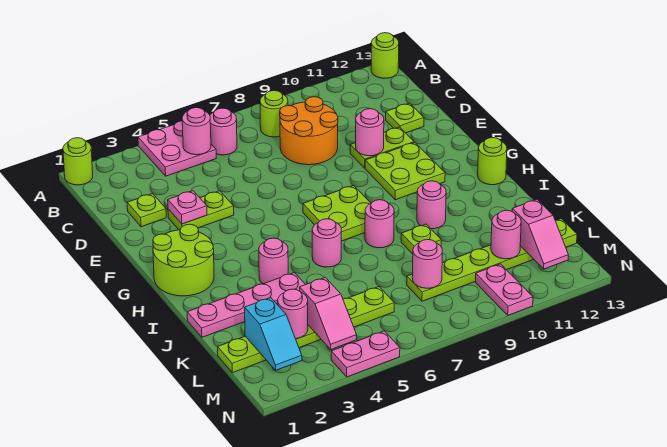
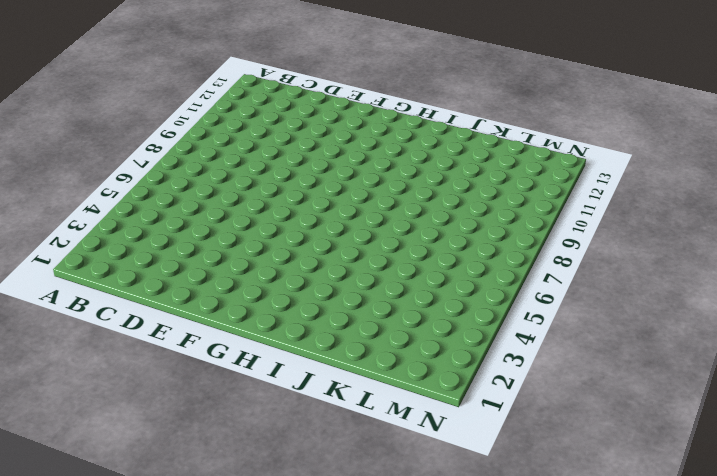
none -> lime round brick A1 level 1
none -> pink plate A4:B5 level 1
none -> lime round brick A13 level 1
none -> pink round brick B6 level 1

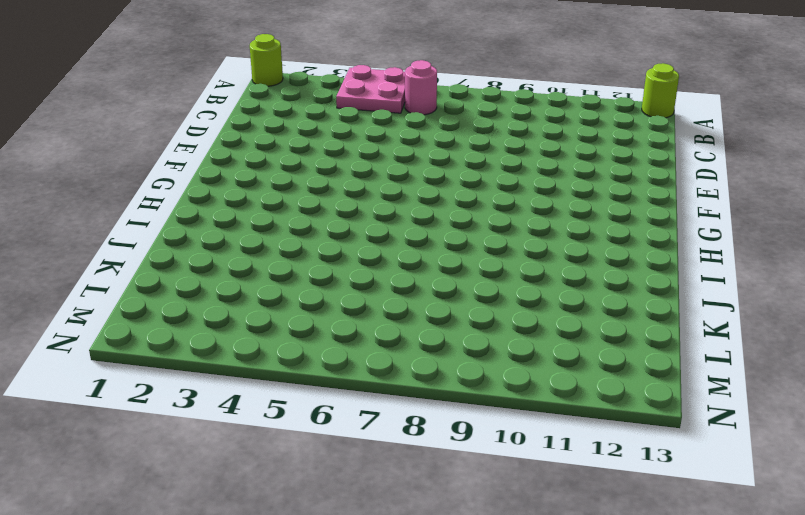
none -> lime round brick B8 level 1
none -> orange round brick C8:D9 level 1
none -> lime plate D2 level 1
none -> lime plate D12 level 1

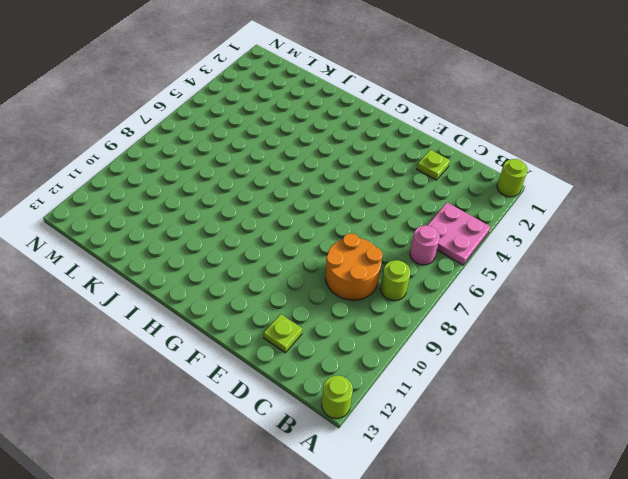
none -> lime plate E3:E4 level 1
none -> lime plate E10:E11 level 1
none -> lime plate F10:G11 level 1
none -> lime round brick G1:H2 level 1

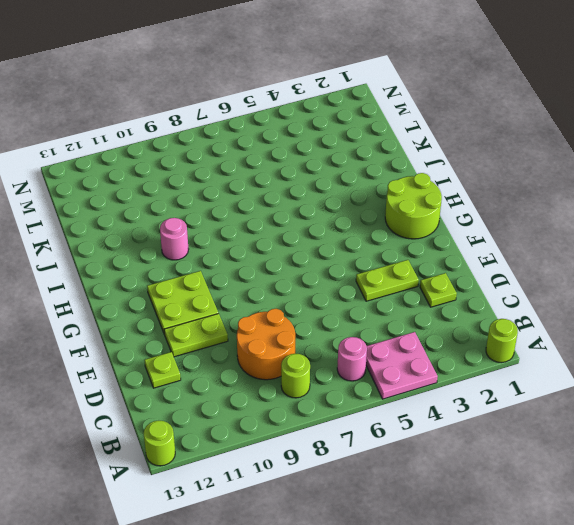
none -> lime plate G7:H8 level 1
none -> lime round brick H13 level 1
none -> pink round brick I4 level 1
none -> pink round brick I6 level 1

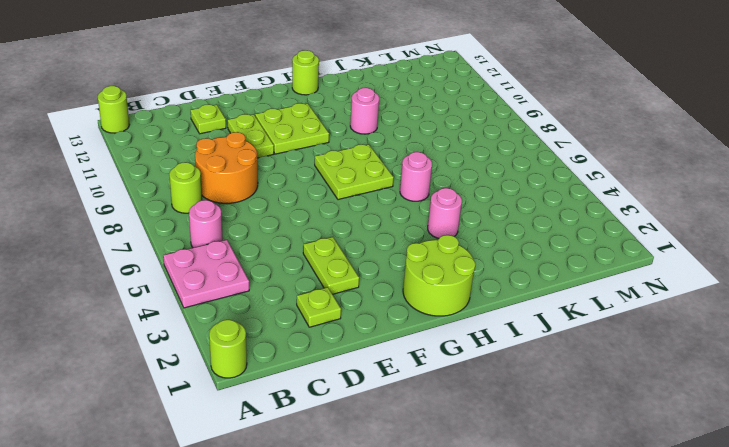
none -> pink round brick I8 level 1
none -> pink plate J1:J4 level 1
none -> lime plate J9 level 1
none -> lime plate L1:L6 level 1

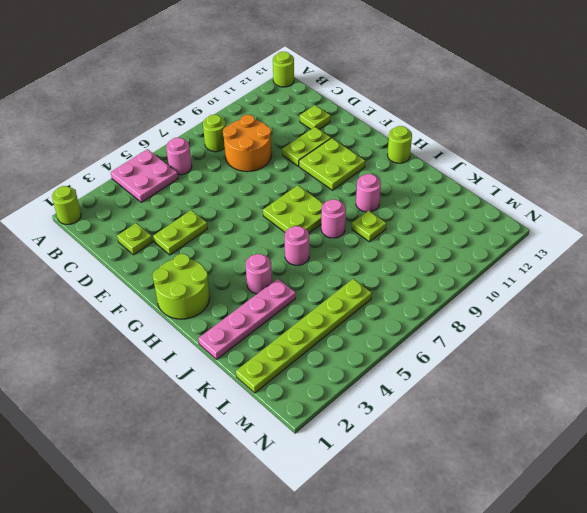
none -> lime plate L8:L13 level 1
none -> pink plate M10:N10 level 1
none -> pink plate N4:N5 level 1
none -> pink round brick B5 level 2

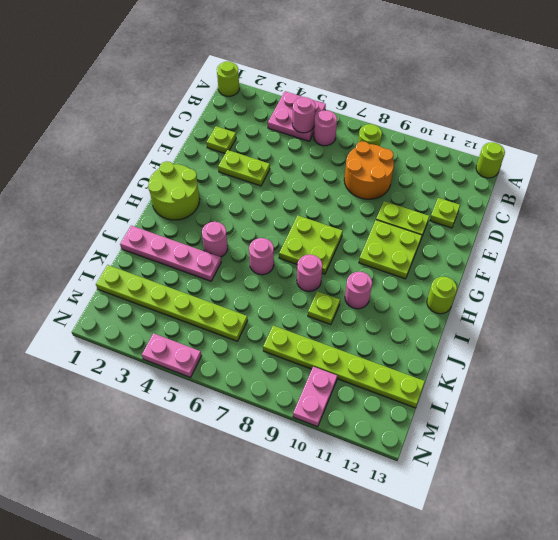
none -> pink plate E3 level 2
none -> pink round brick E10 level 2
none -> cyan slope L2:M2 level 2 top L
none -> pink round brick L3 level 2

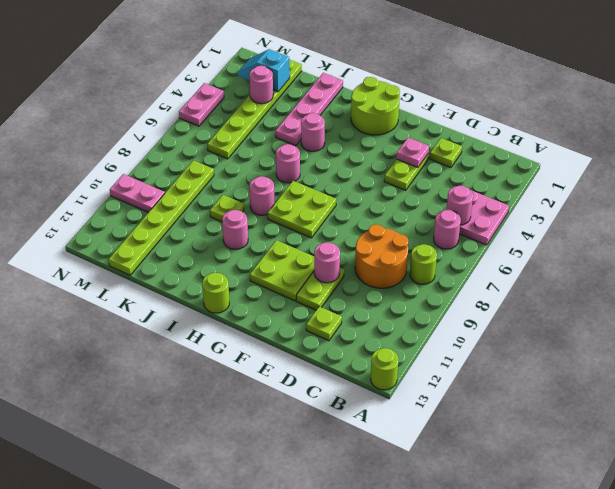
none -> lime round brick A1 level 1
none -> pink slope L4:M4 level 2 top L
none -> pink round brick L8 level 2
none -> pink round brick L11 level 2

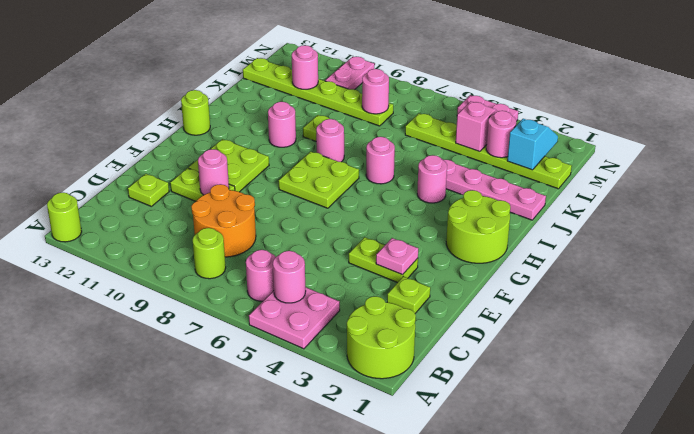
lime round brick A1:B2 level 1 -> lime round brick A1 level 1
none -> pink slope L12:M12 level 2 top L

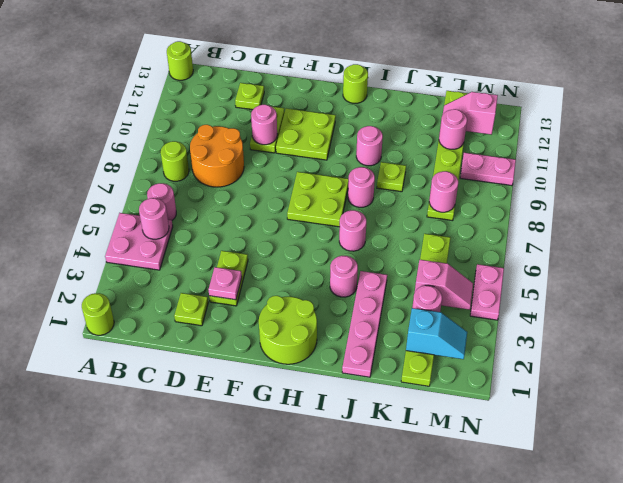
pink slope L12:M12 level 2 top M -> pink slope L12:M12 level 2 top L

